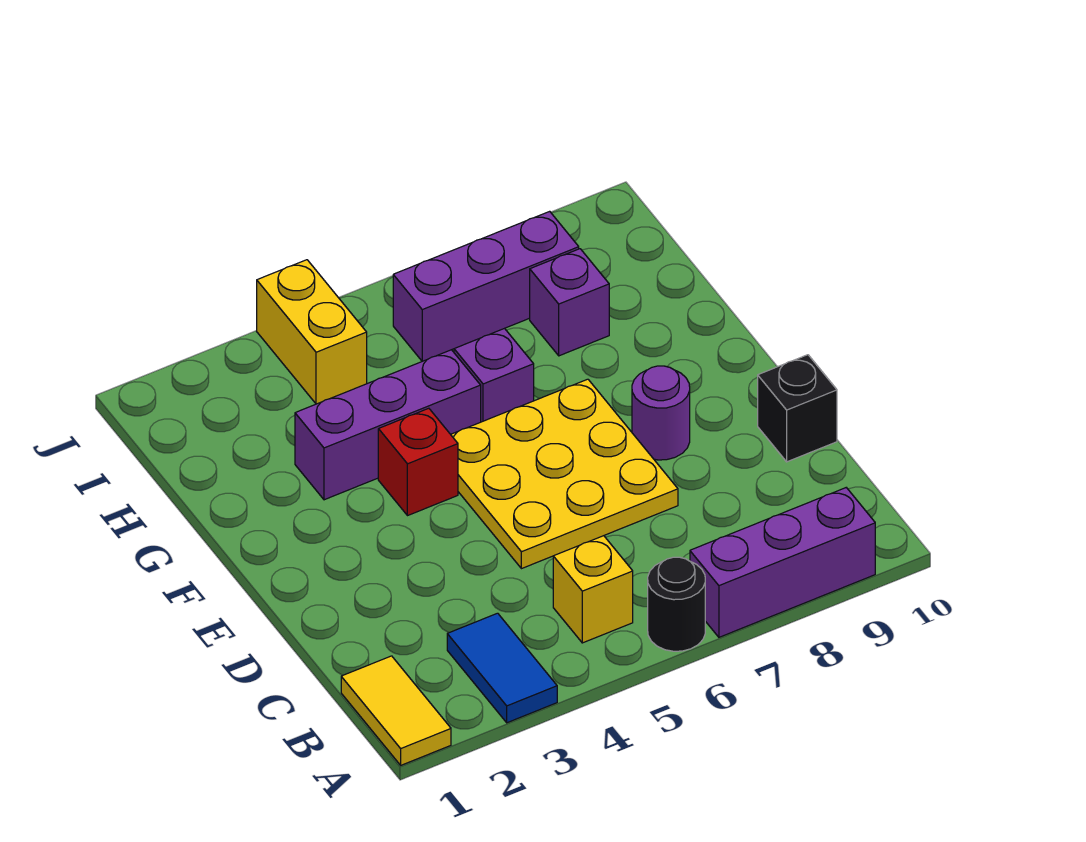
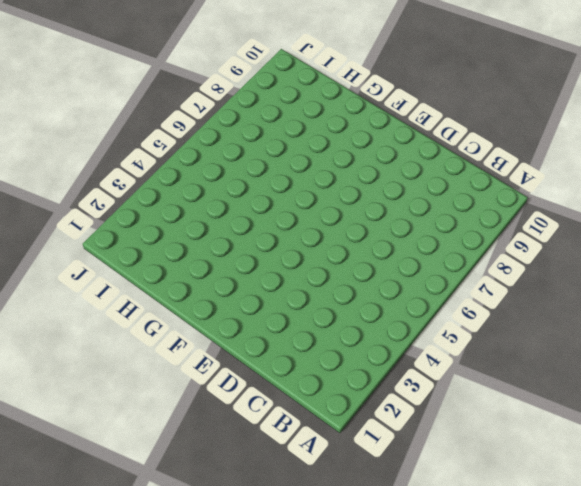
none -> yellow tile A1:B1 level 1
none -> blue tile A3:B3 level 1
none -> black round brick A6 level 1

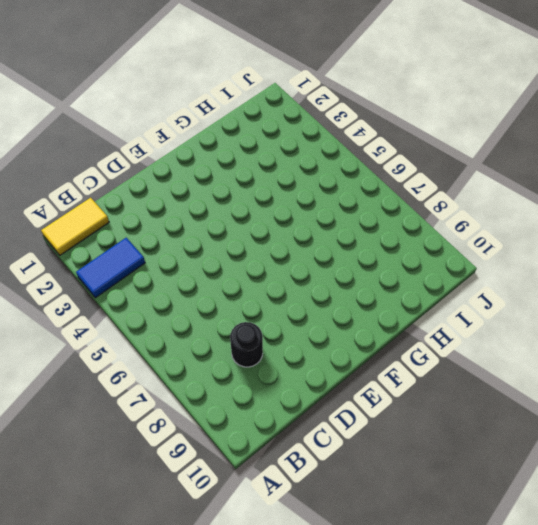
black round brick C8 level 1 -> black round brick A6 level 1
none -> purple brick A7:A9 level 1
none -> yellow brick B5 level 1
none -> yellow plate D5:F7 level 1

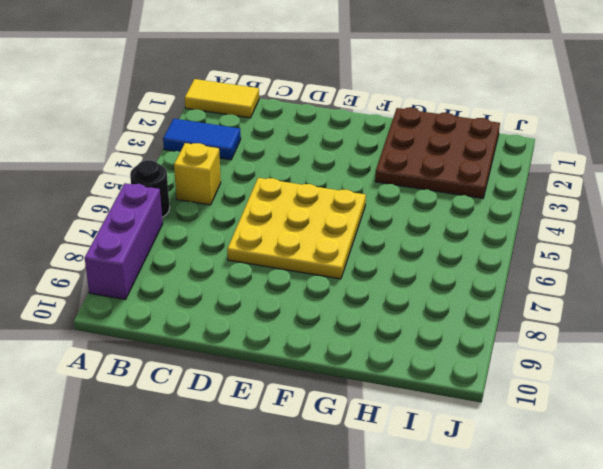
brown plate G1:I3 level 1 -> purple brick G3:G5 level 1
none -> black brick D10 level 1
none -> purple round brick E8 level 1
none -> red brick F4 level 1

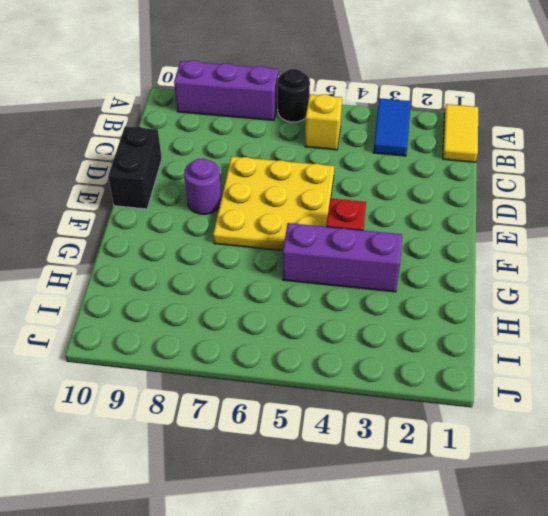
black brick D10:E10 level 1 -> black brick D10 level 1
none -> purple brick G6 level 1
none -> purple brick H8 level 1
none -> yellow brick I4:J4 level 1

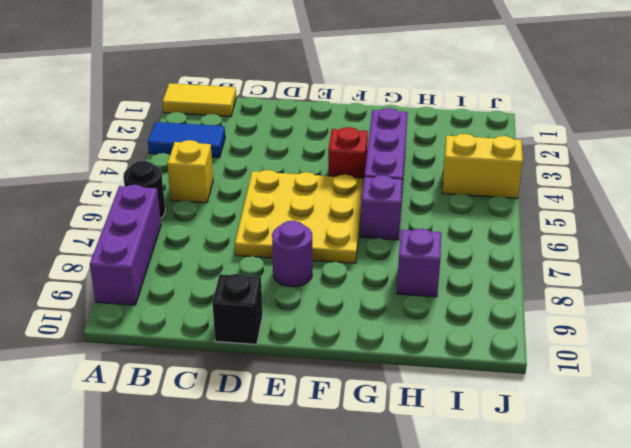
none -> purple brick I6:I8 level 1

